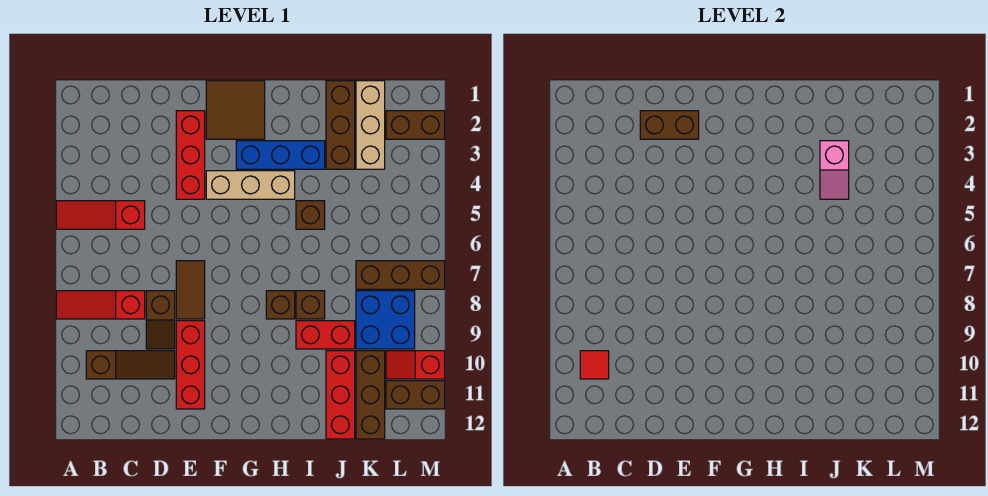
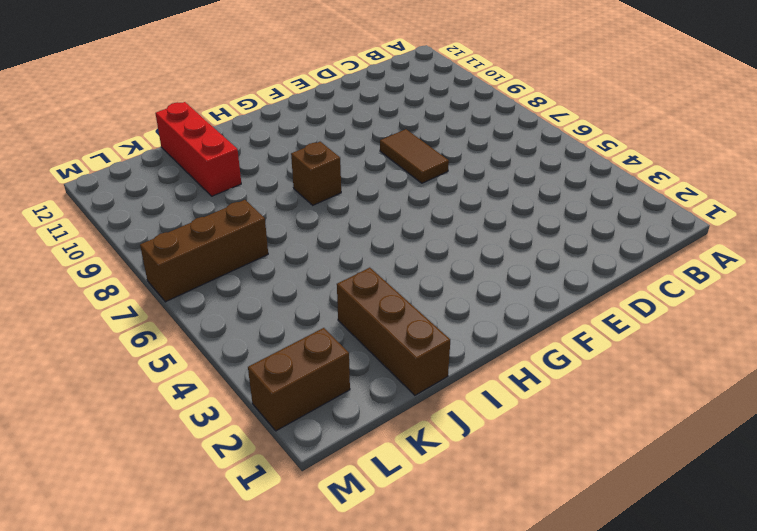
none -> red slope A5:C5 level 1 top C
none -> red slope A8:C8 level 1 top C
none -> brown slope B10:D10 level 1 top B

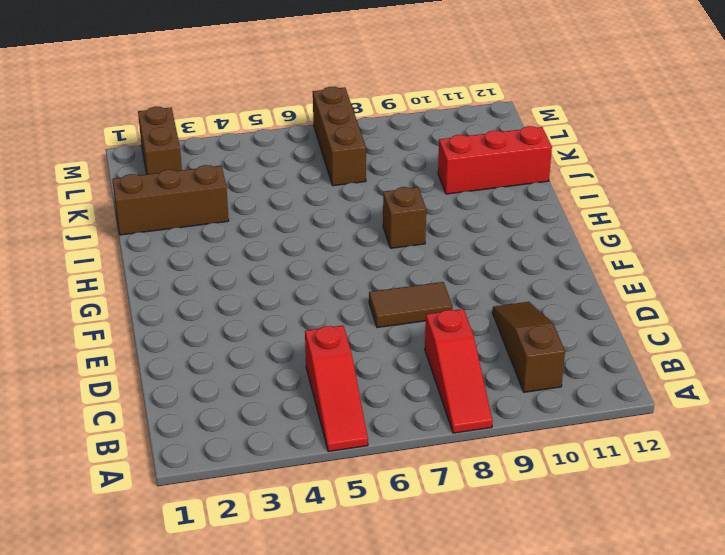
none -> brown slope D8:D9 level 1 top 8
none -> red brick E2:E4 level 1
none -> red brick E9:E11 level 1

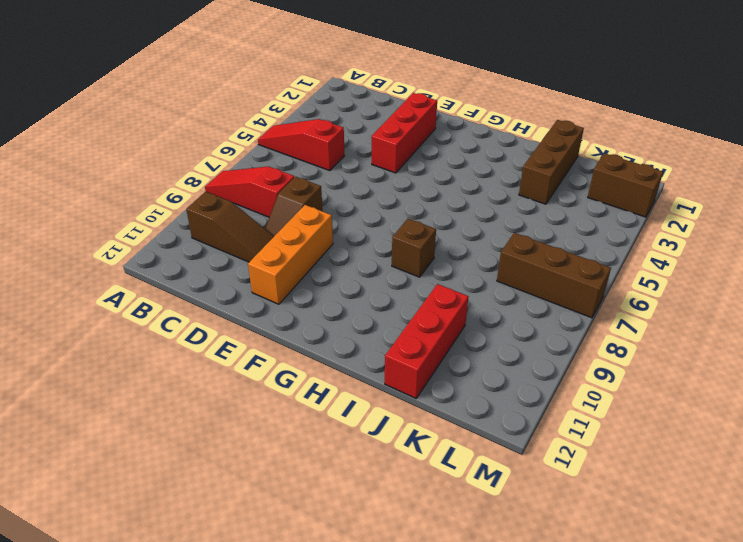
orange brick E9:E11 level 1 -> red brick E9:E11 level 1
none -> brown tile E7:E8 level 1
none -> brown tile F1:G2 level 1
none -> tan brick F4:H4 level 1

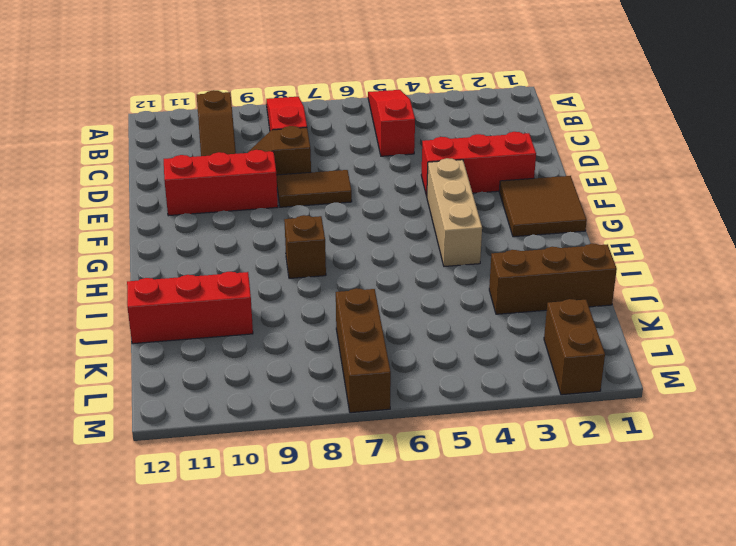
none -> blue brick G3:I3 level 1
none -> brown brick I5 level 1
none -> brown brick I8 level 1

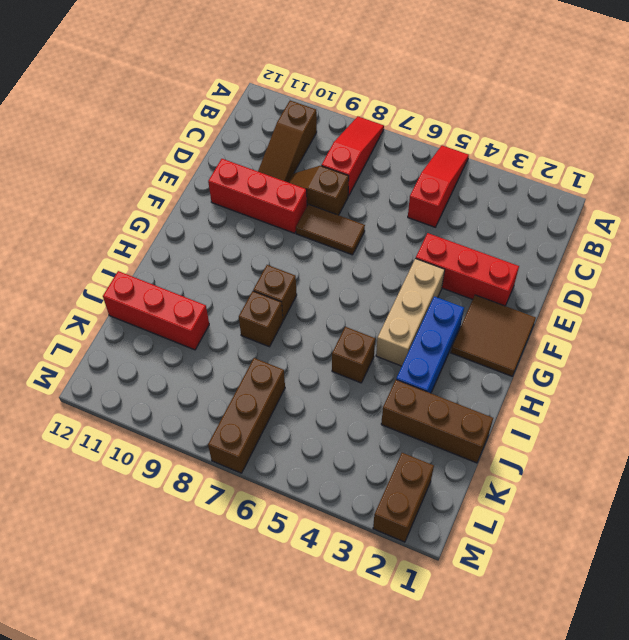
none -> red brick I9:J9 level 1
none -> tan brick K1:K3 level 1
none -> blue brick K8:L9 level 1

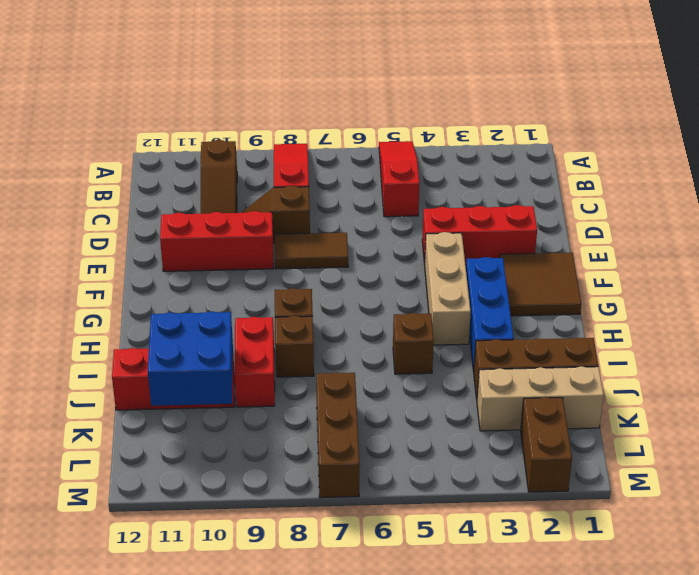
blue brick J10:K11 level 2 -> blue brick K8:L9 level 1
none -> brown brick K10:K12 level 1
none -> red slope L10:M10 level 1 top M
none -> brown brick L11:M11 level 1

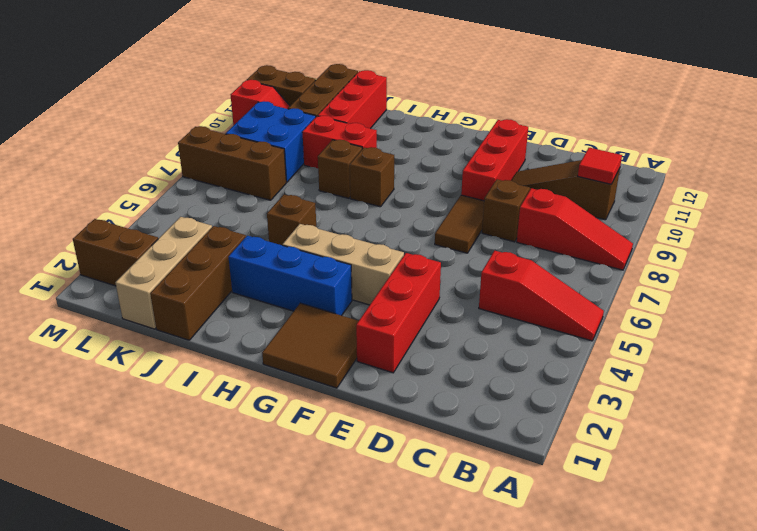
none -> brown brick D2:E2 level 2
none -> pink slope J3:J4 level 2 top 3

